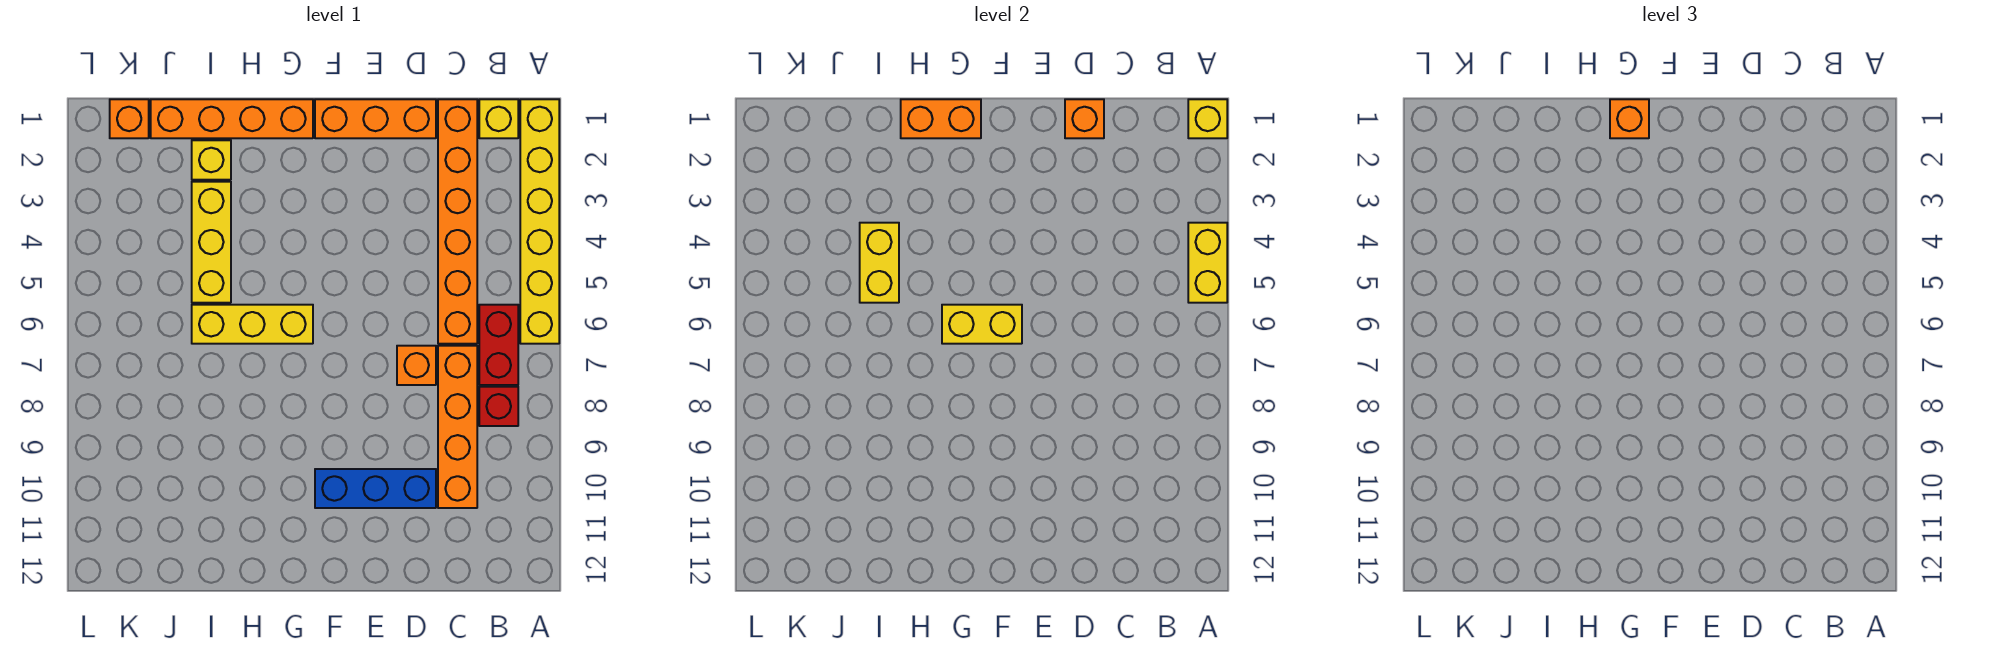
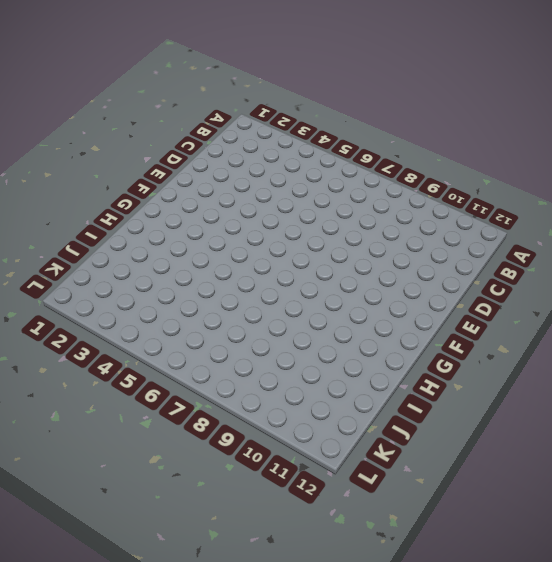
none -> yellow brick A1:A6 level 1
none -> yellow brick B1 level 1
none -> red brick B6:B7 level 1

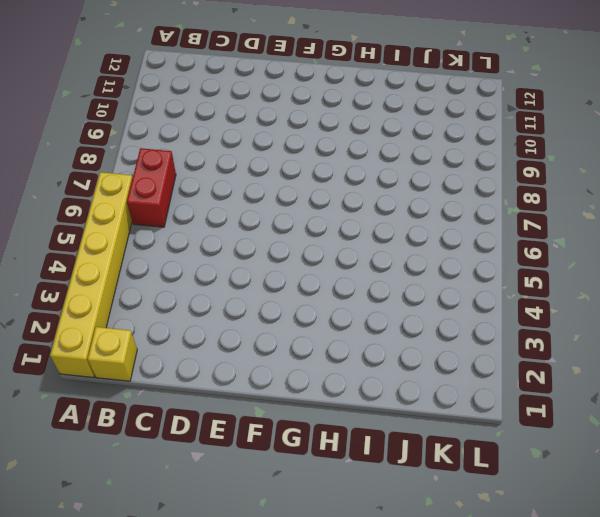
none -> red brick B8 level 1
none -> orange brick C1:C6 level 1
none -> orange brick C7:C10 level 1

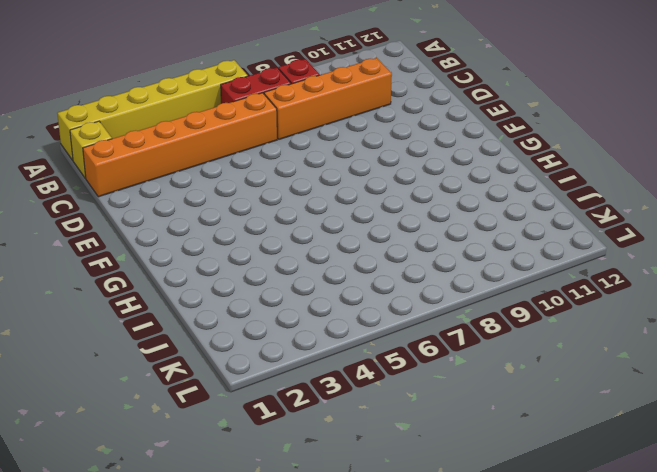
none -> orange brick D1:F1 level 1
none -> orange brick D7 level 1
none -> blue brick D10:F10 level 1

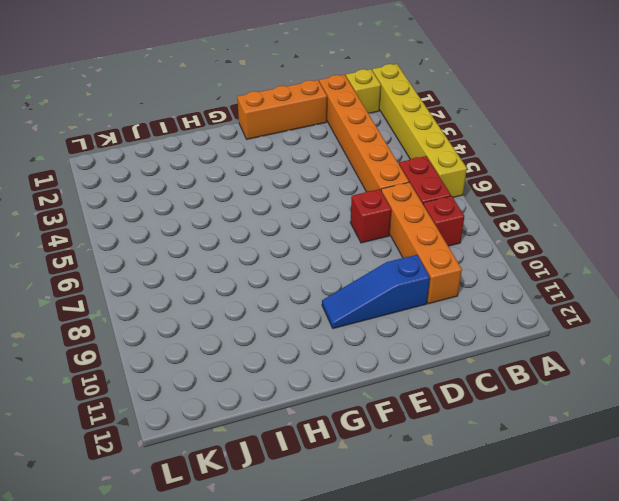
red brick D7 level 1 -> orange brick D7 level 1
blue slope D10:F10 level 1 top D -> blue brick D10:F10 level 1
none -> orange brick G1:J1 level 1
none -> yellow brick G6:I6 level 1
none -> yellow brick I2 level 1

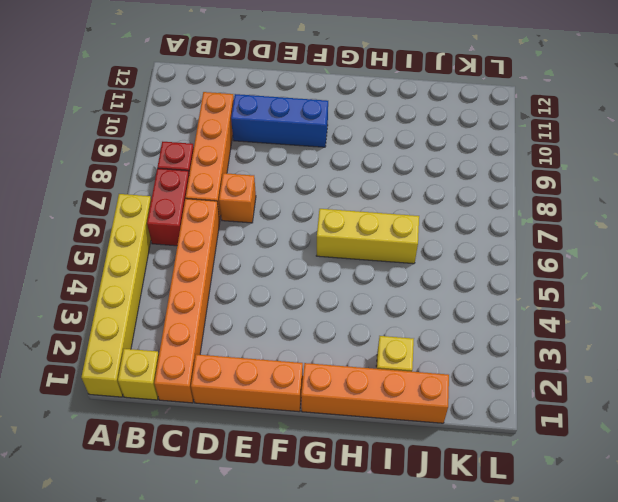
none -> yellow brick I3:I5 level 1
none -> orange brick K1 level 1
none -> yellow brick A1 level 2

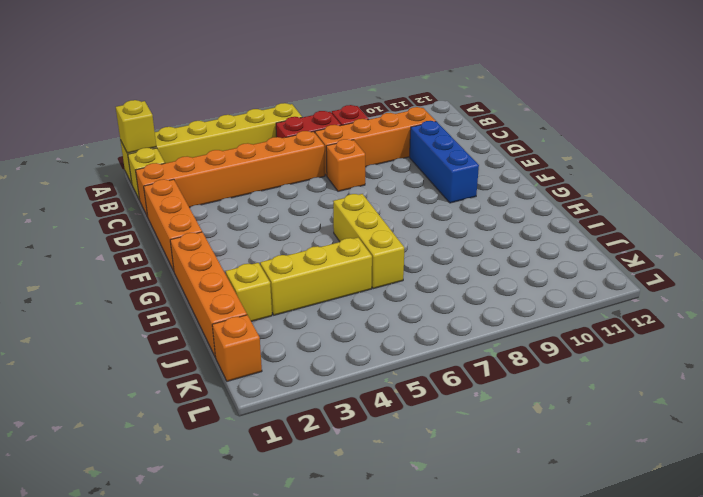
none -> yellow brick A4:A5 level 2
none -> orange brick D1 level 2
none -> yellow brick F6:G6 level 2

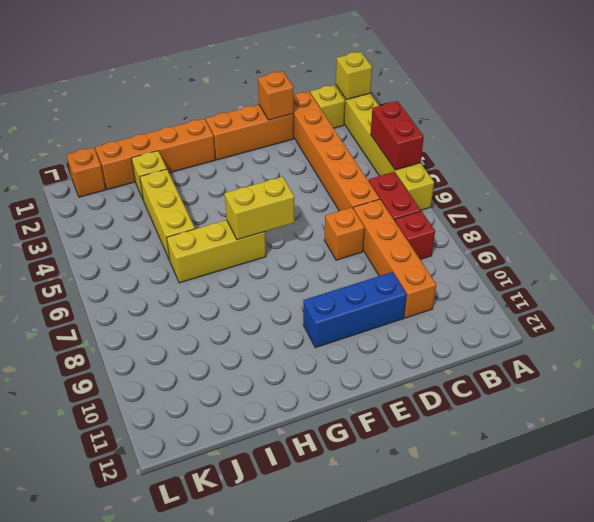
red brick A4:A5 level 2 -> yellow brick A4:A5 level 2
none -> orange brick G1:H1 level 2
none -> yellow brick I4:I5 level 2
none -> orange brick G1 level 3

